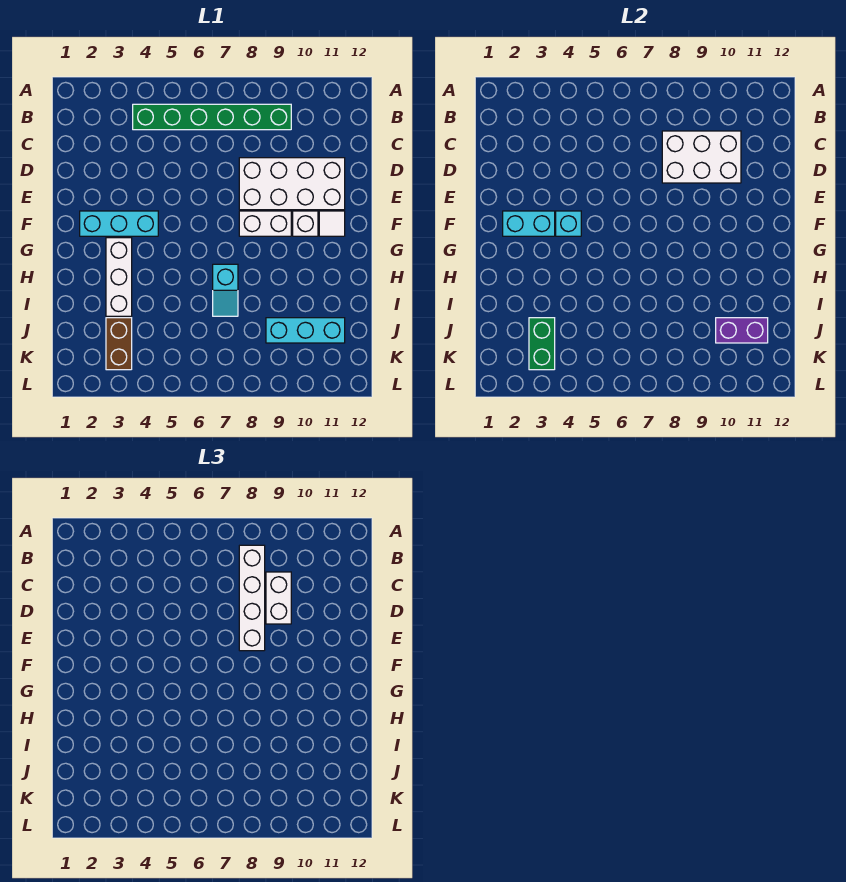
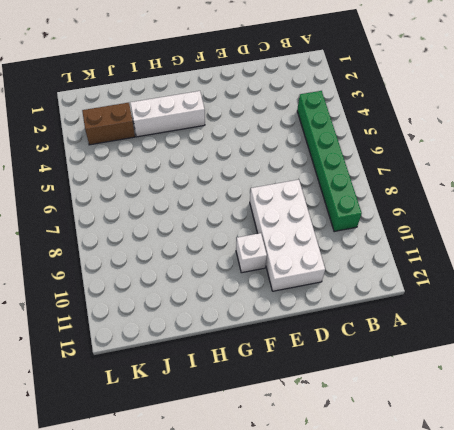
none -> cyan brick F2:F4 level 1
none -> white brick F8:F9 level 1
none -> white tile F11 level 1

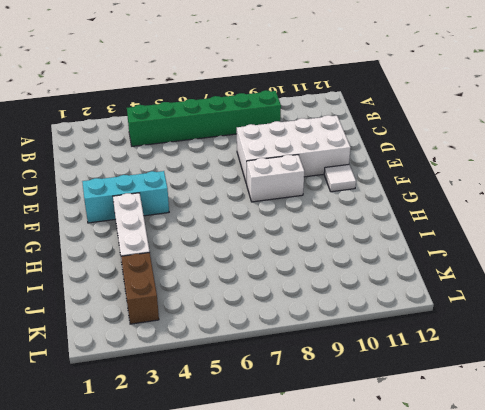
none -> white brick F10 level 1
none -> cyan slope H7:I7 level 1 top H
none -> cyan brick J9:J11 level 1

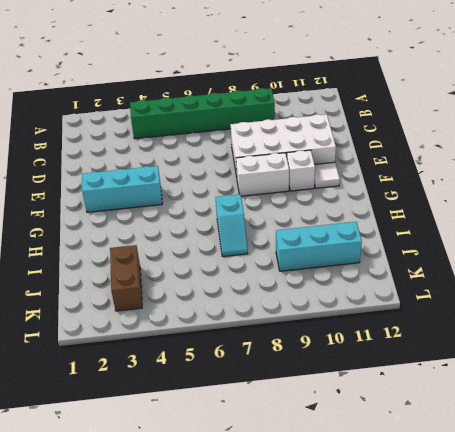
none -> white brick G3:I3 level 1
none -> white brick C8:D10 level 2
none -> cyan brick F2:F3 level 2

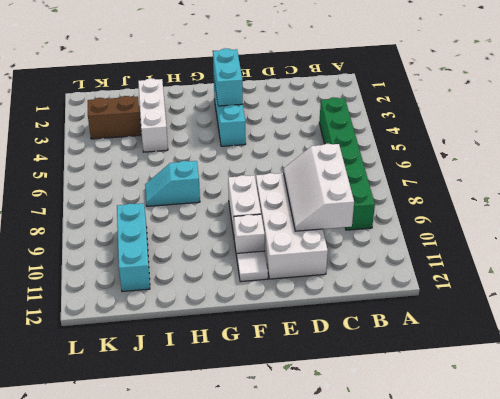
white slope C8:D10 level 2 top C -> white brick C8:D10 level 2
white brick I2:I4 level 1 -> white brick G3:I3 level 1
none -> cyan brick F4 level 2
none -> green brick J3:K3 level 2
none -> purple brick J10:J11 level 2

